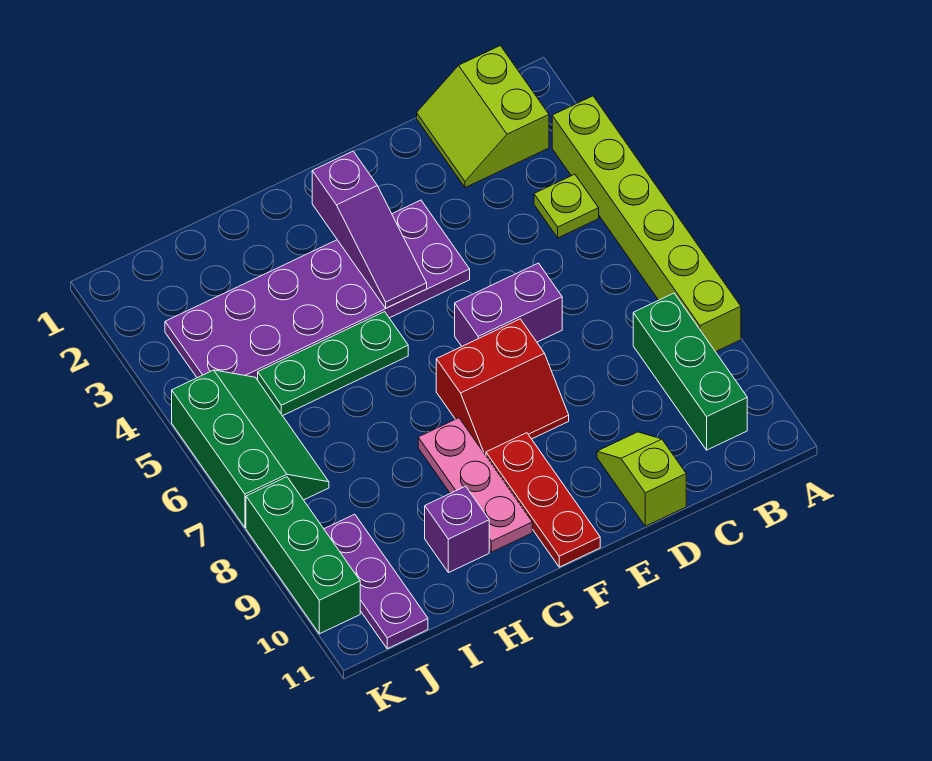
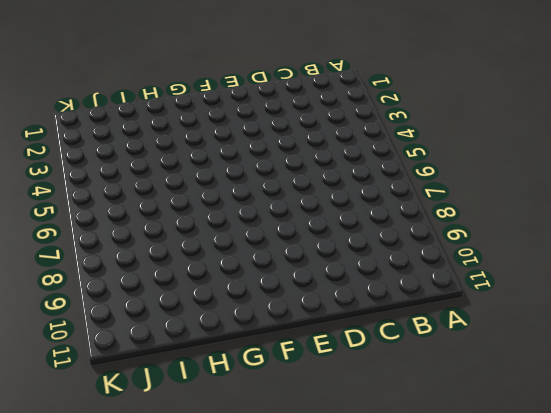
none -> lime brick A3:A8 level 1
none -> lime slope B1:C2 level 1 top B
none -> lime plate B4 level 1

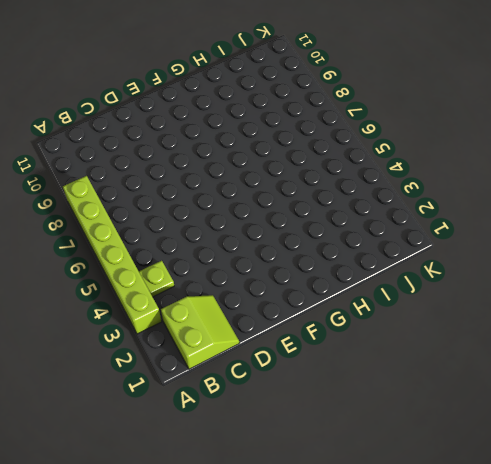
none -> green brick B8:B10 level 1
none -> purple brick D6:E6 level 1
none -> lime slope D10:D11 level 1 top 11

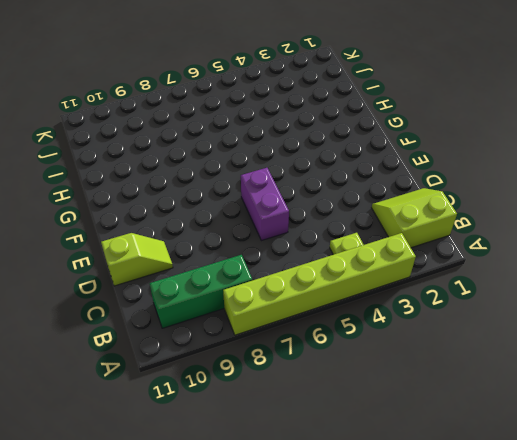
none -> purple plate E3:J4 level 1
none -> red slope E7:F8 level 1 top 7
none -> red plate F9:F11 level 1

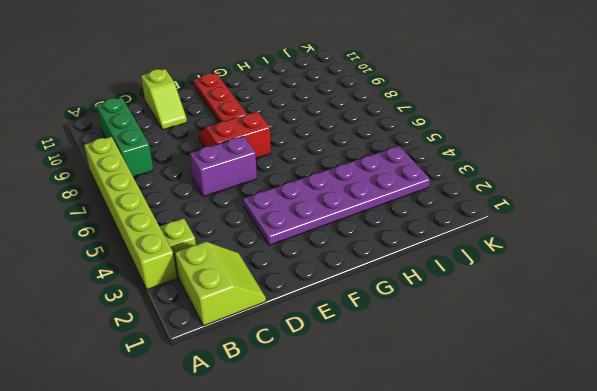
none -> green plate G5:I5 level 1
none -> pink plate G8:G10 level 1
none -> purple brick H10 level 1

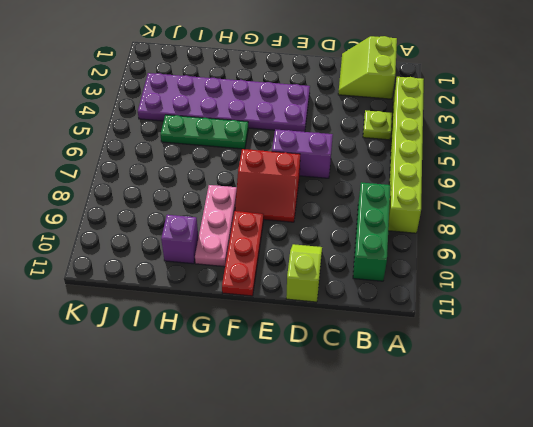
none -> green slope J5:K7 level 1 top K
none -> purple plate J9:J11 level 1
none -> green brick K8:K10 level 1

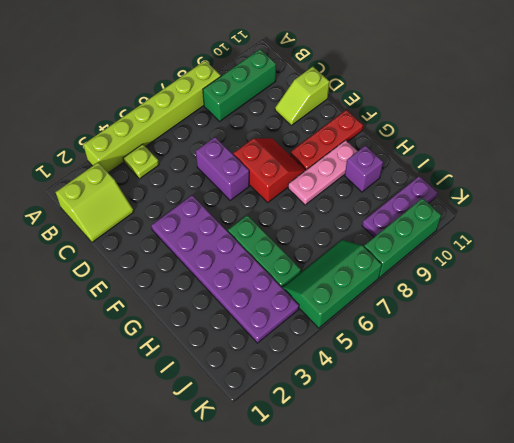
none -> purple slope F2:F4 level 2 top 2

